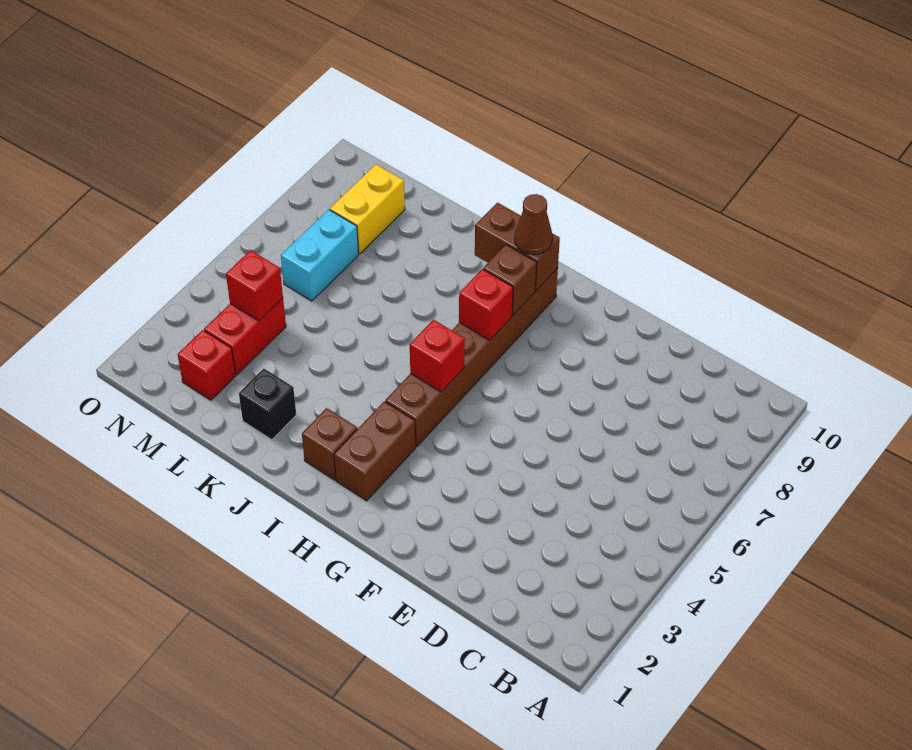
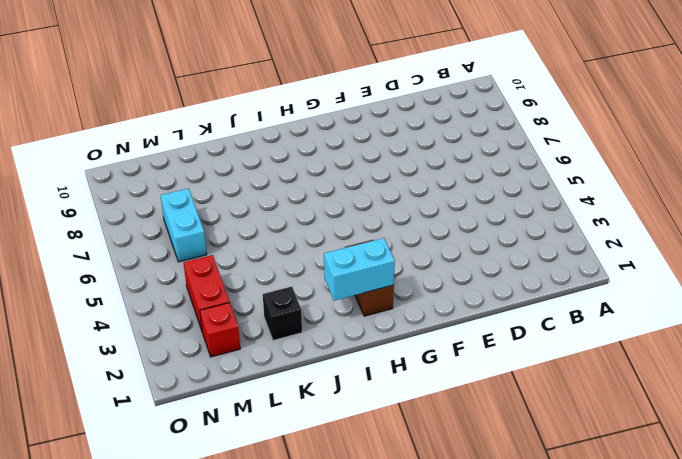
cyan brick H2:I2 level 2 -> none
none -> brown brick H4:H9 level 1
none -> brown brick I2 level 1
none -> yellow brick M8:M9 level 1

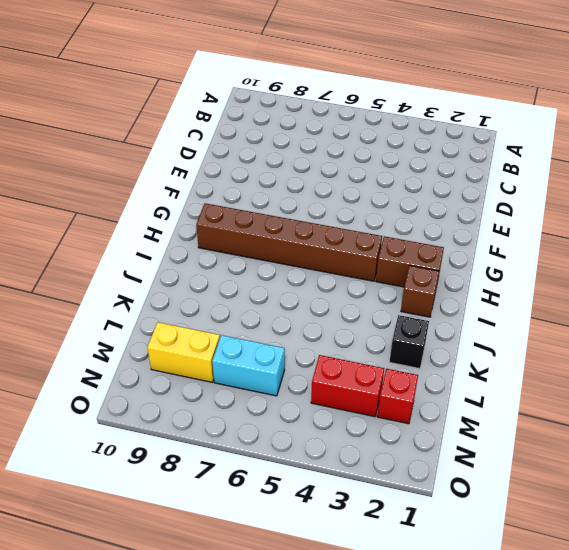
none -> red brick H5 level 2
none -> red brick H7 level 2
none -> brown brick H8 level 2

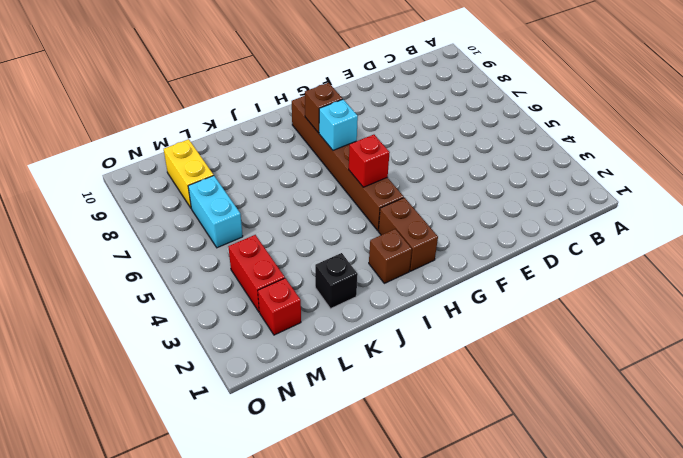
cyan brick H7 level 2 -> red brick H7 level 2
none -> brown brick H9:I9 level 2
none -> red brick M4 level 2
none -> brown cone H9 level 3

